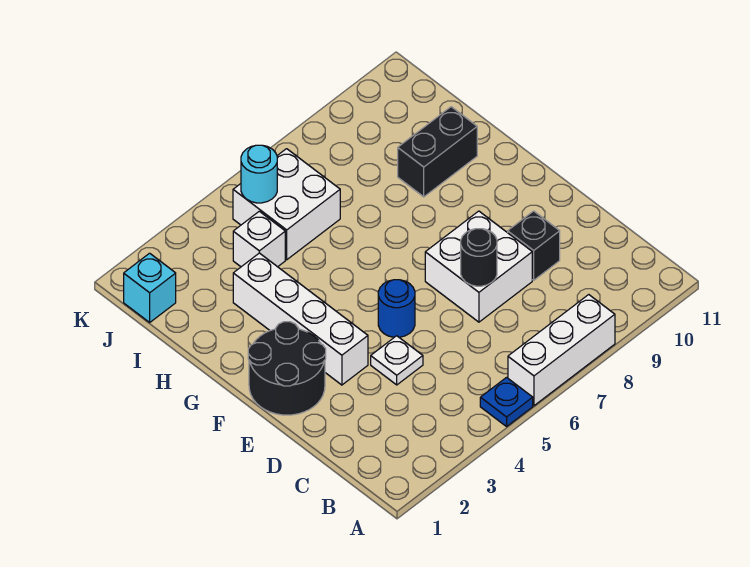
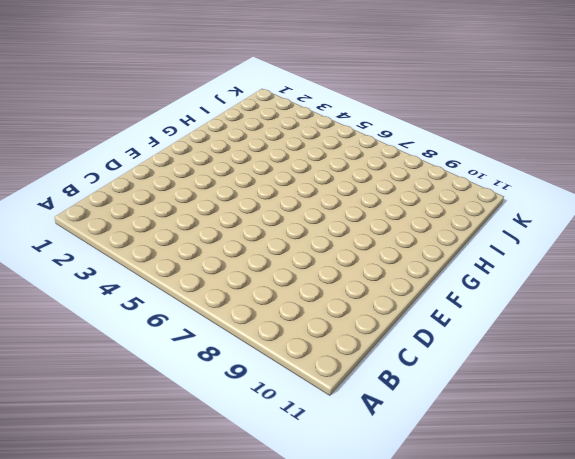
none -> blue plate A5 level 1
none -> white brick A6:A8 level 1
none -> white plate D4 level 1

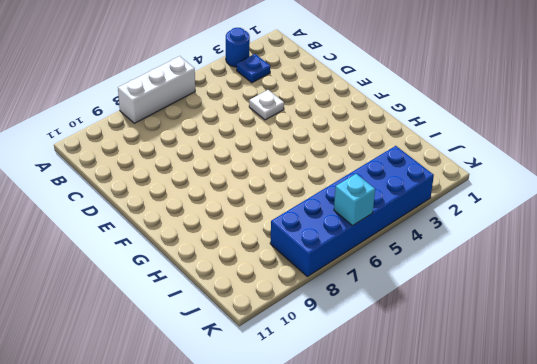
blue round brick A3 level 1 -> blue round brick E5 level 1
blue plate B3 level 1 -> blue plate A5 level 1
blue brick J3:K8 level 1 -> white brick I5:J6 level 1
cyan brick K6 level 2 -> cyan brick J1 level 1
none -> white brick D7:E8 level 1
none -> black brick D9 level 1
none -> black round brick E1:F2 level 1

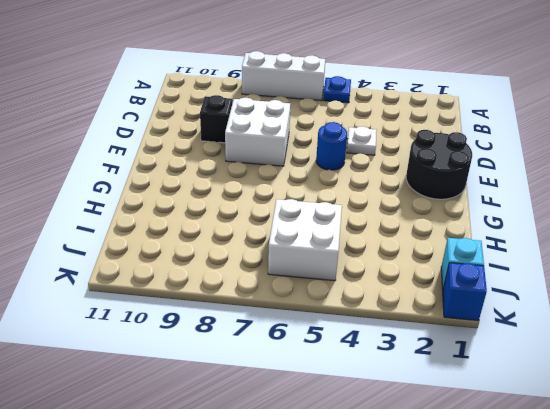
blue brick K1 level 1 -> none
none -> white brick E3:H3 level 1
none -> black brick H9:H10 level 1
none -> white brick I4 level 1

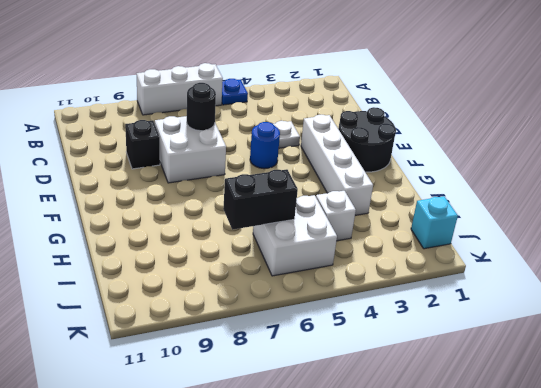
black brick I6:I7 level 2 -> black brick H9:H10 level 1
none -> cyan round brick J5 level 2

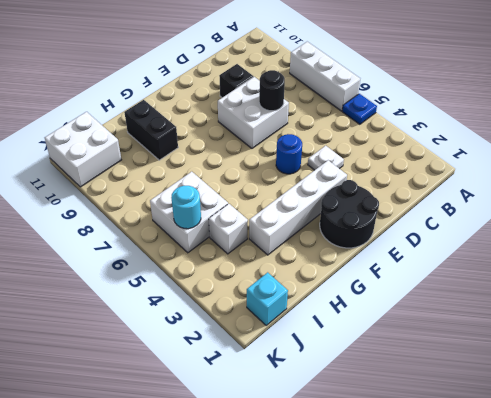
white brick J10:K11 level 1 -> none

